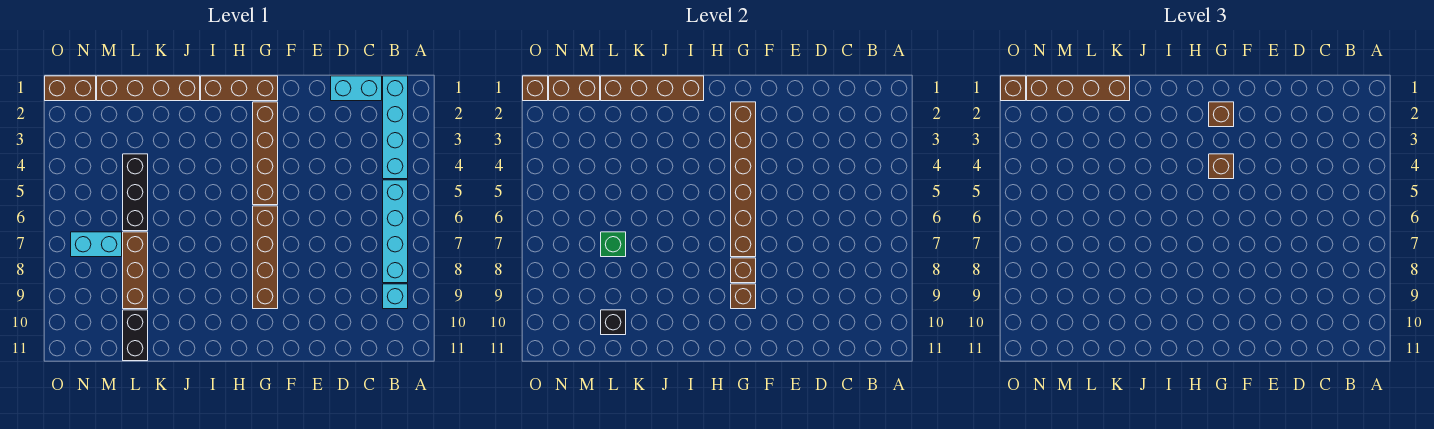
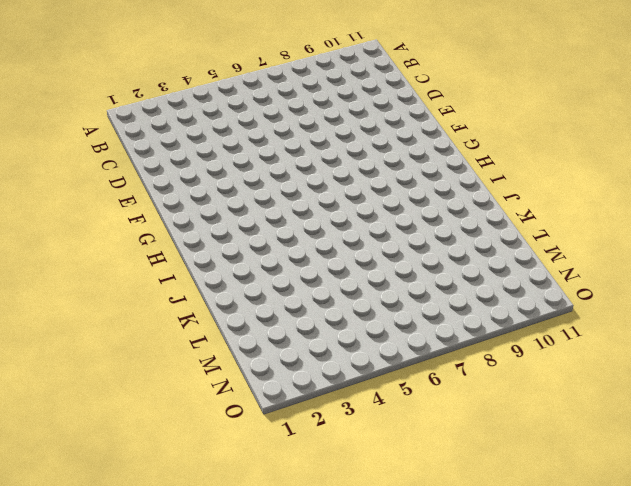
none -> cyan brick B1:B4 level 1
none -> cyan brick B5:B8 level 1
none -> cyan brick B9 level 1

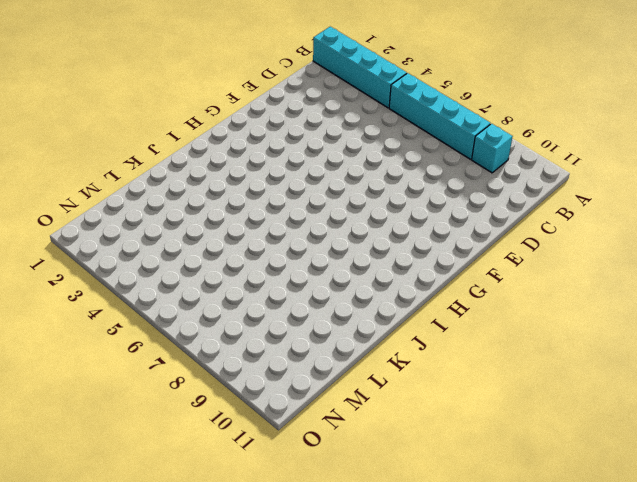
none -> cyan brick C1:D1 level 1
none -> brown brick G1:I1 level 1
none -> brown brick G2:G5 level 1

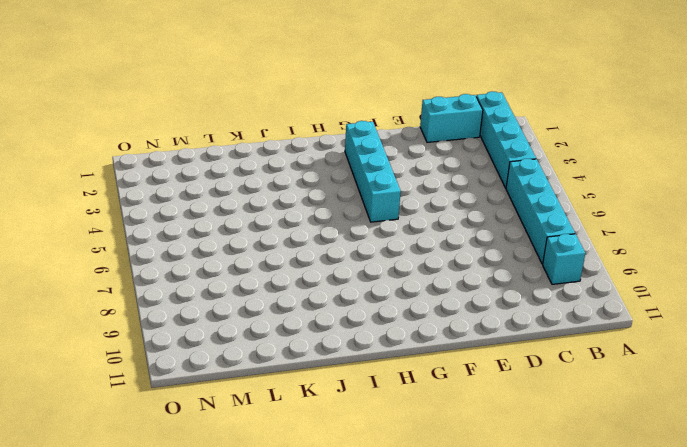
cyan brick G2:G5 level 1 -> brown brick G2:G5 level 1
none -> brown brick G1:I1 level 1
none -> brown brick G6:G9 level 1
none -> brown brick J1:M1 level 1

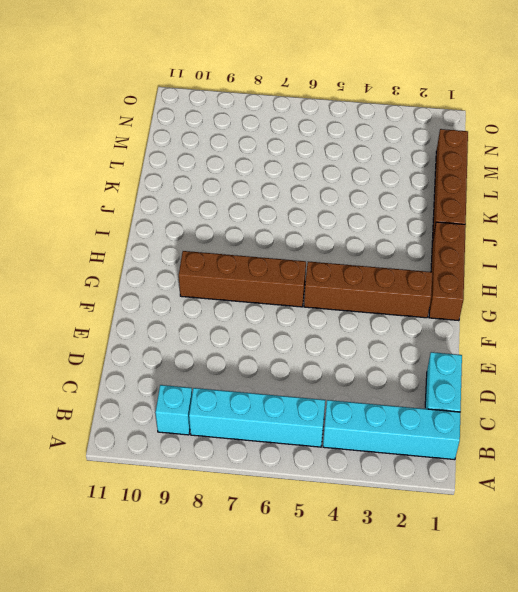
none -> black brick L4:L6 level 1
none -> brown brick L7:L9 level 1
none -> black brick L10:L11 level 1

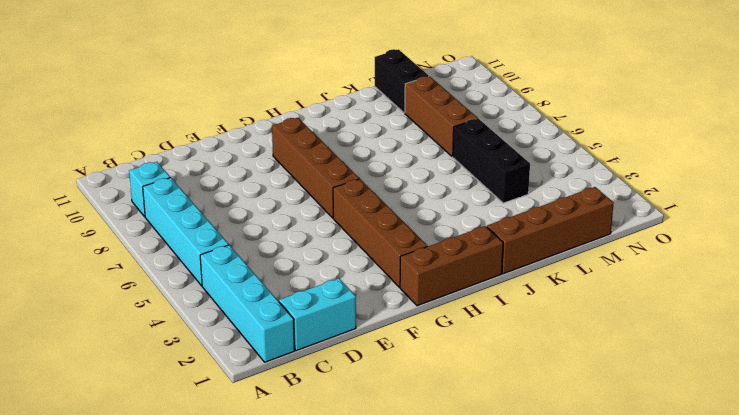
none -> cyan brick M7:N7 level 1
none -> brown brick N1:O1 level 1
none -> brown brick G2:G7 level 2

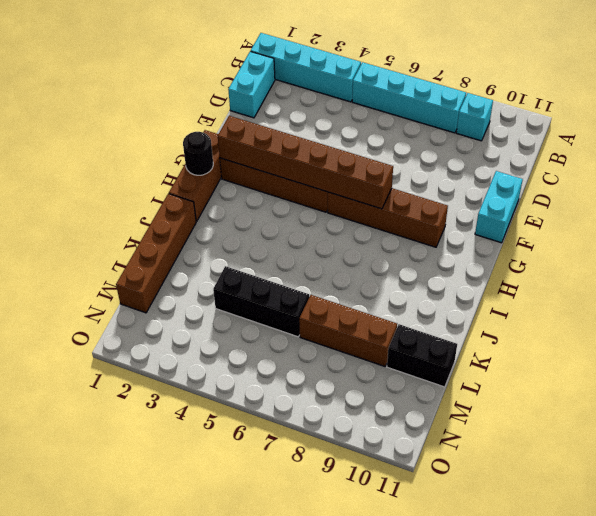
cyan brick E11:F11 level 1 -> cyan brick M7:N7 level 1
black round brick H1 level 2 -> none
none -> brown brick N1:O1 level 1
none -> brown brick G8 level 2
none -> brown brick G9 level 2

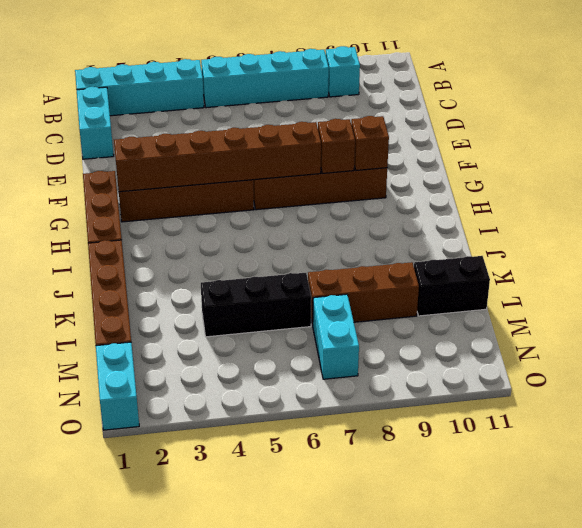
cyan brick N1:O1 level 1 -> brown brick N1:O1 level 1
none -> brown brick I1:L1 level 2
none -> green brick L7 level 2
none -> black brick L10 level 2

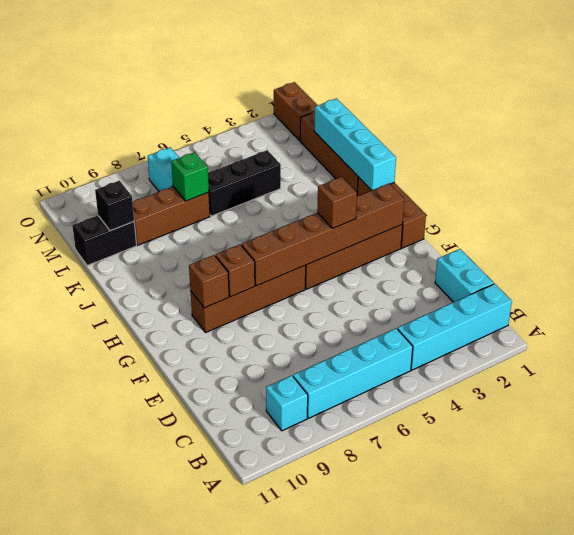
cyan brick I1:L1 level 2 -> brown brick I1:L1 level 2
none -> brown brick M1:N1 level 2
none -> brown brick O1 level 2
none -> brown brick G2 level 3

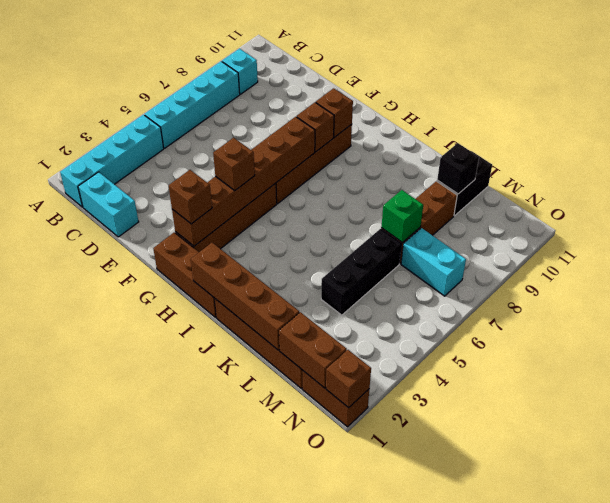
none -> brown brick K1:N1 level 3
none -> brown brick O1 level 3

